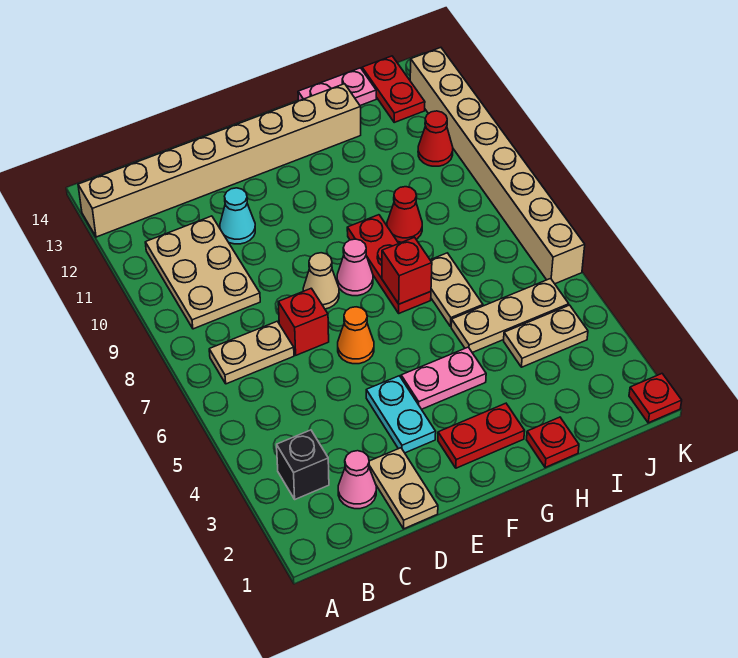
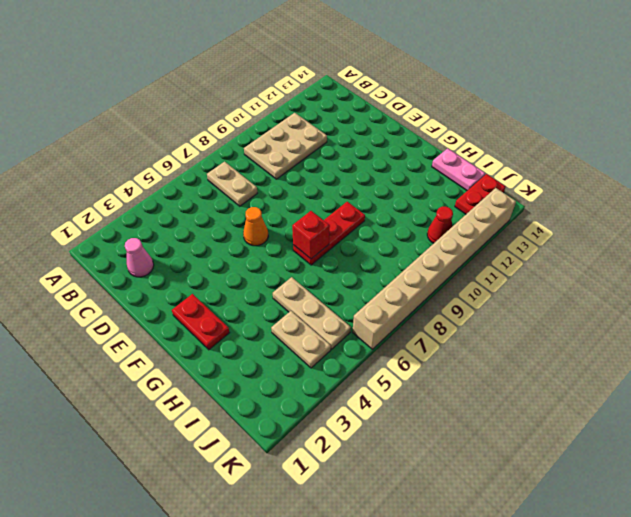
none -> tan brick A13:H13 level 1
none -> black brick B3 level 1
none -> tan plate D1:D2 level 1

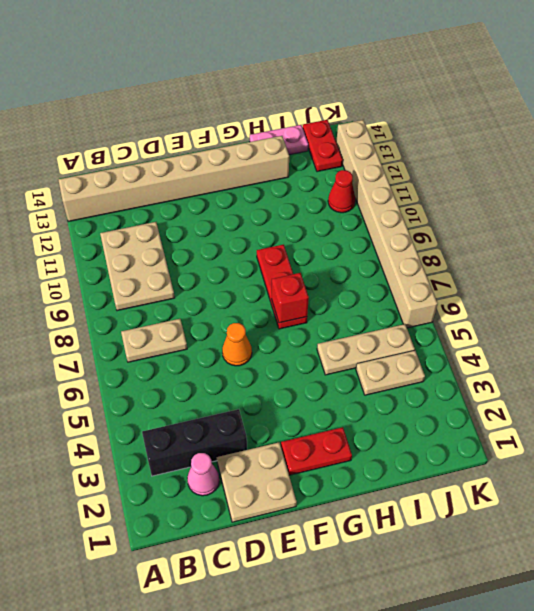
black brick B3:D3 level 1 -> black brick B3 level 1
tan plate D1:E2 level 1 -> tan plate D1:D2 level 1
none -> red brick D7 level 1
none -> cyan cone D11 level 1
none -> cyan plate E3:E4 level 1

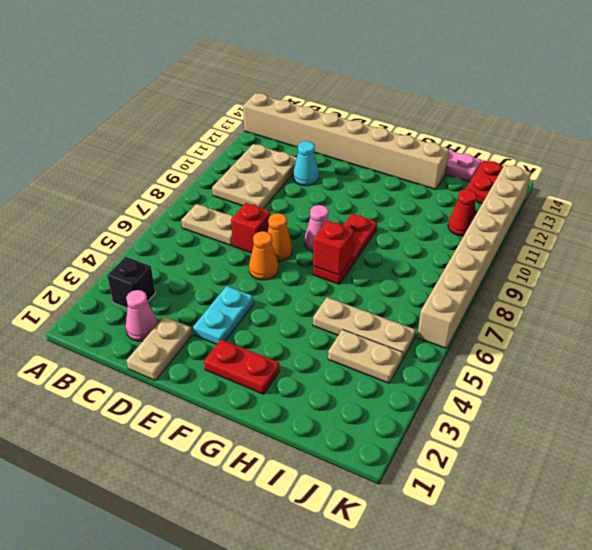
orange cone E7 level 1 -> none
none -> tan cone E8 level 1
none -> pink plate F4:G4 level 1
none -> red plate H1 level 1

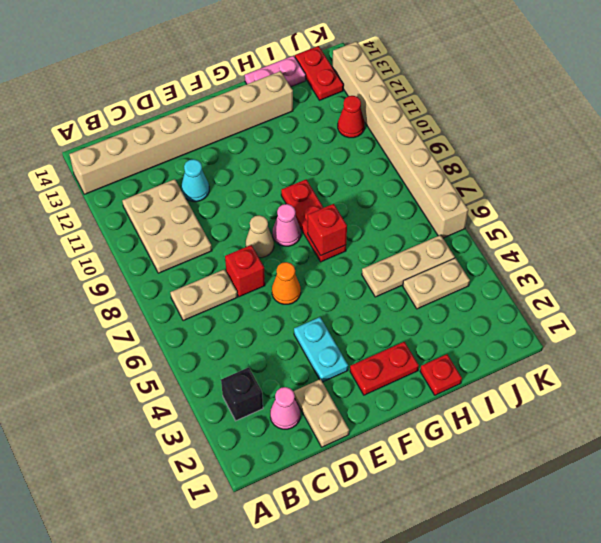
none -> pink plate F4:G4 level 1
none -> tan plate H6:H7 level 1
none -> red cone H9 level 1

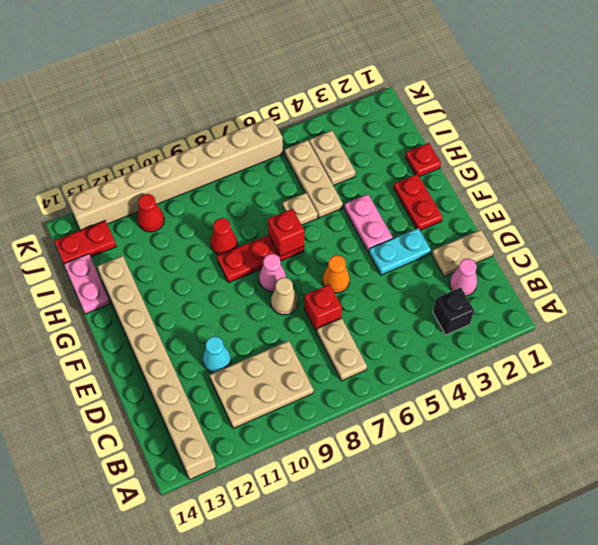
tan plate H6 level 1 -> tan plate H6:H7 level 1
none -> red plate K1 level 1

